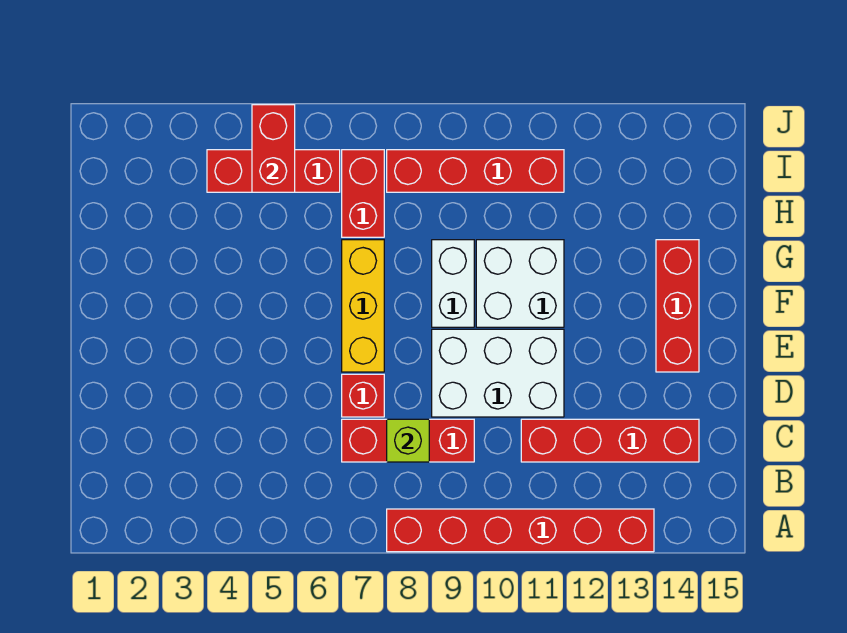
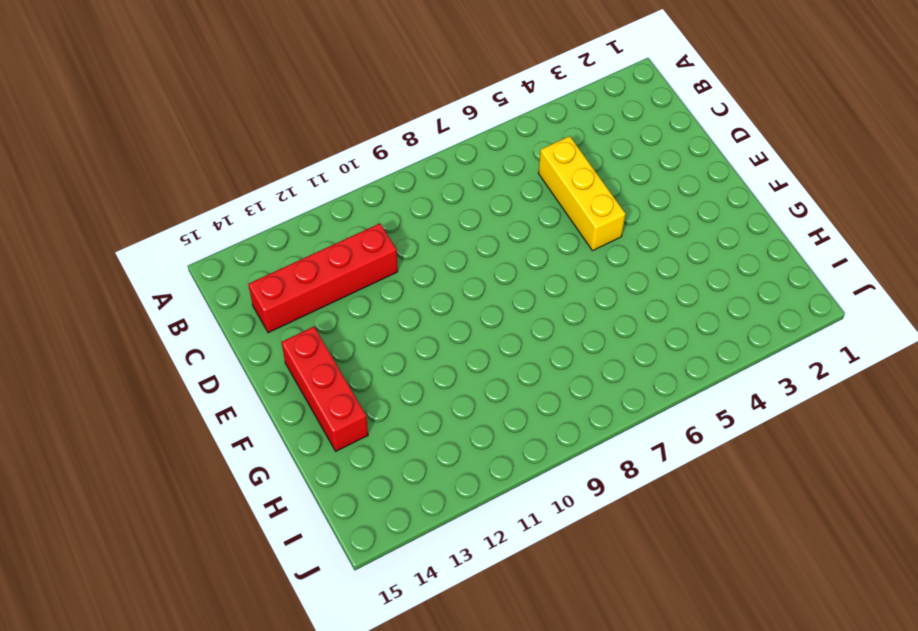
yellow brick C5:E5 level 1 -> yellow brick E7:G7 level 1
none -> red brick A8:A13 level 1
none -> red brick C7:C9 level 1
none -> red brick D7 level 1

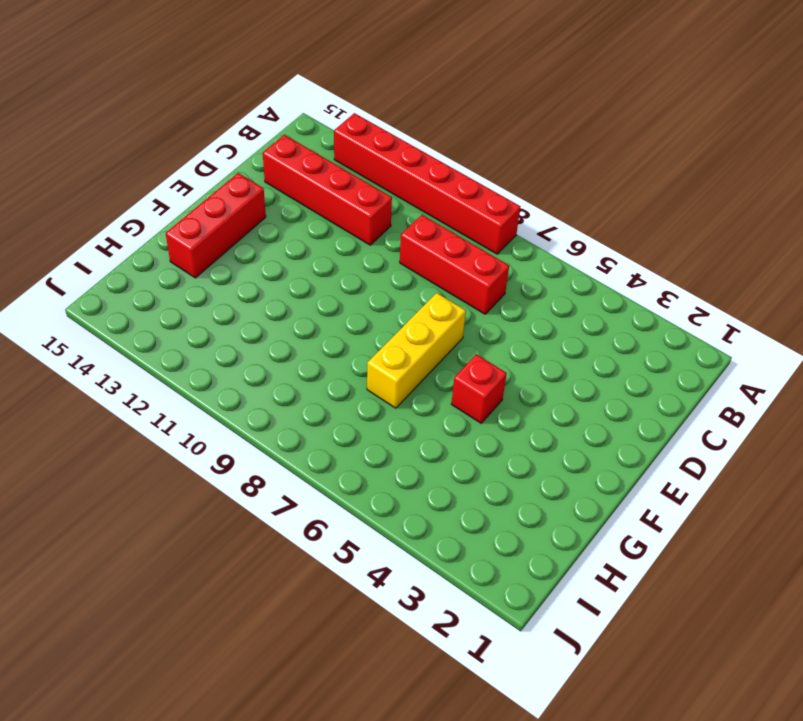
red brick F5 level 1 -> red brick D7 level 1
none -> white brick D9:E11 level 1
none -> white brick F9:G9 level 1
none -> white brick F10:G11 level 1

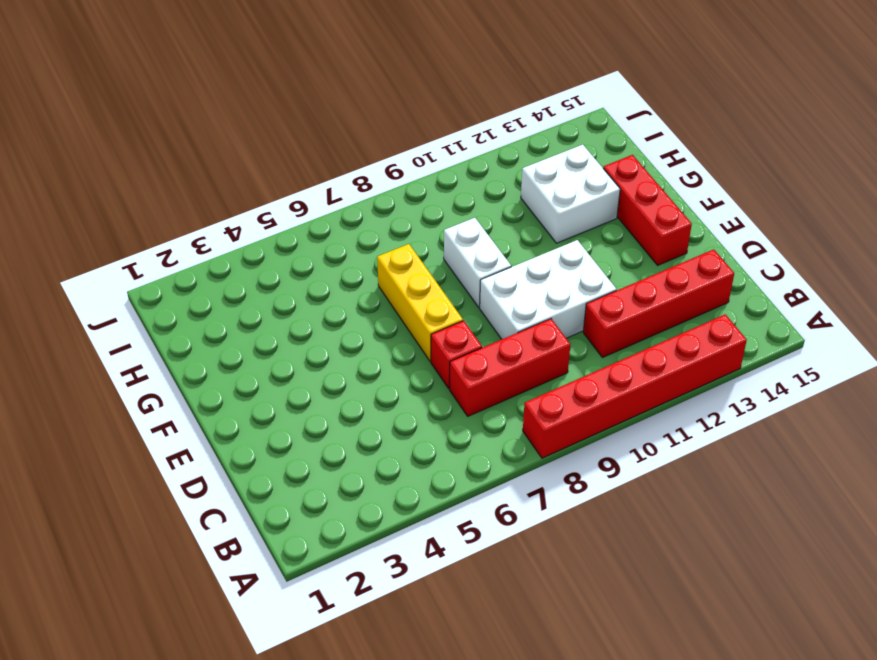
white brick G12:H13 level 1 -> white brick F10:G11 level 1
none -> red brick H7:I7 level 1
none -> red brick I4:I6 level 1
none -> red brick I8:I11 level 1

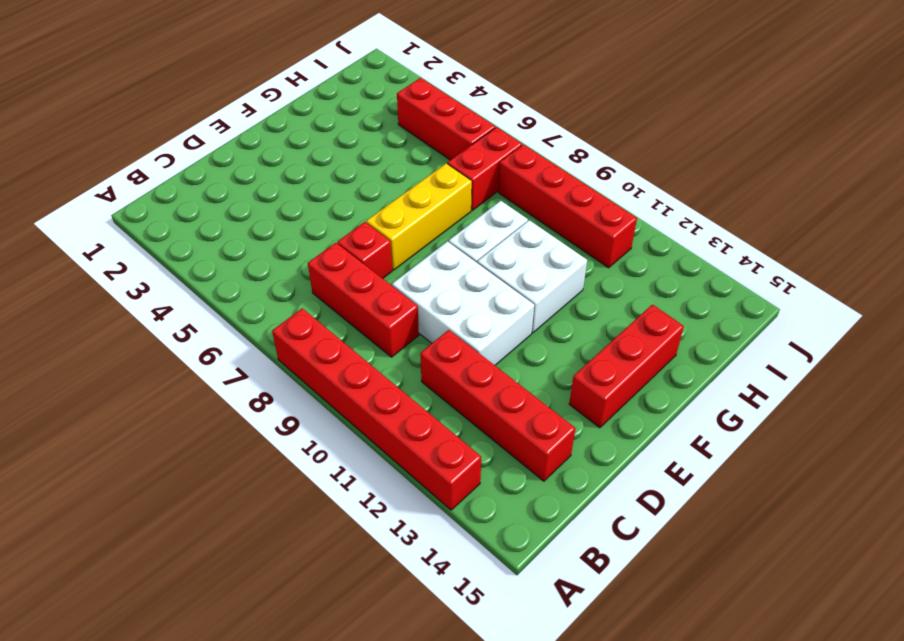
none -> lime brick C8 level 2
none -> red brick I5:J5 level 2

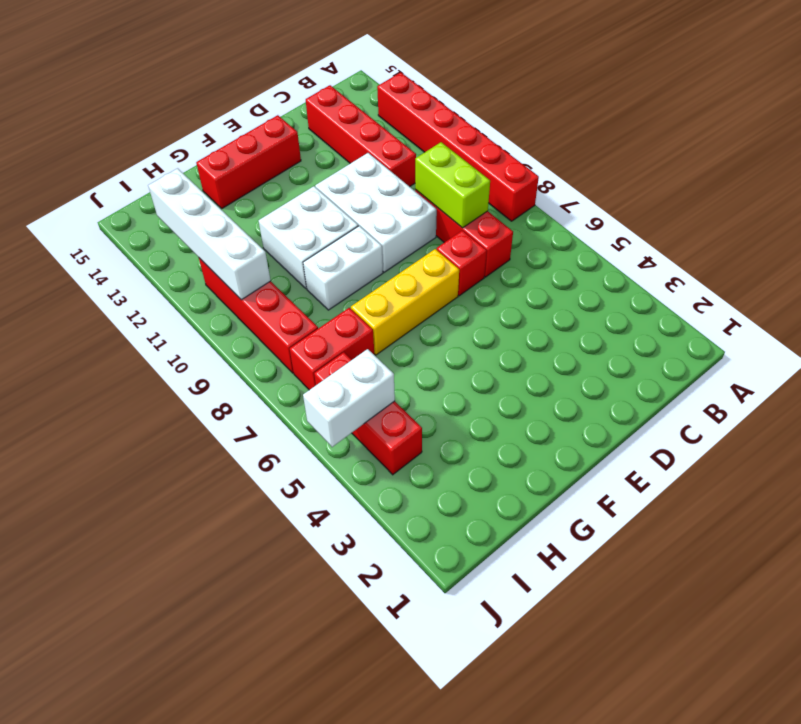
lime brick C8:C9 level 2 -> lime brick C8 level 2
white brick I5:J5 level 2 -> red brick I5:J5 level 2
white brick I10:I13 level 2 -> none

